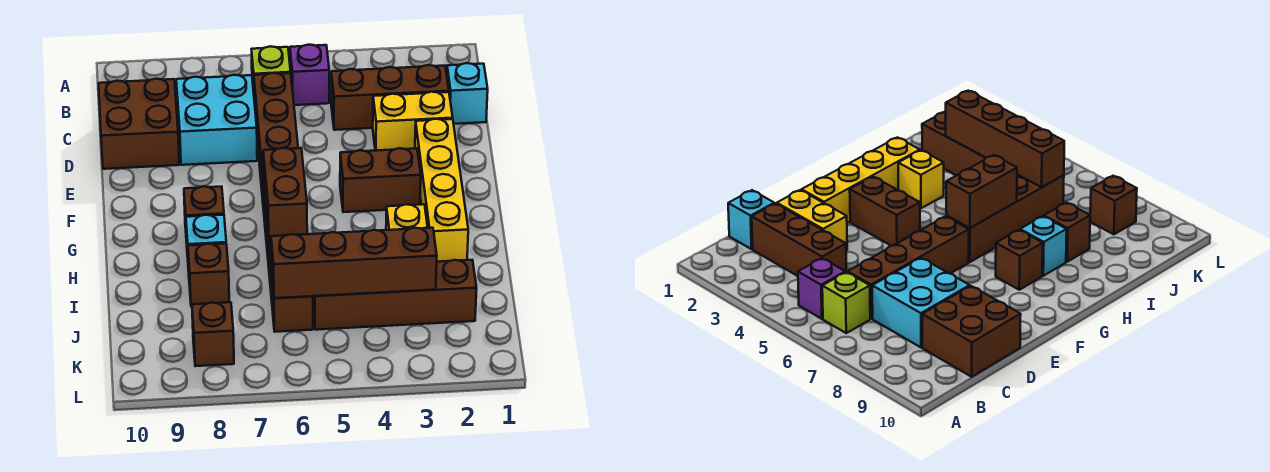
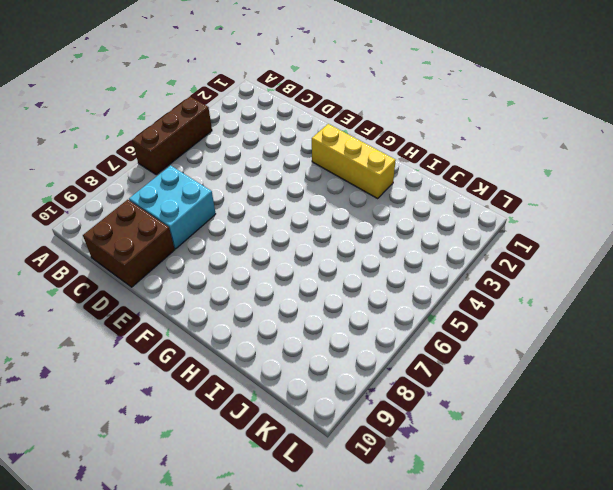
brown brick A4:A6 level 1 -> brown brick C2:C4 level 1
yellow brick F2:H2 level 1 -> yellow brick E2:H2 level 1
none -> purple brick B5 level 1
none -> lime brick B6 level 1
none -> cyan brick C1 level 1

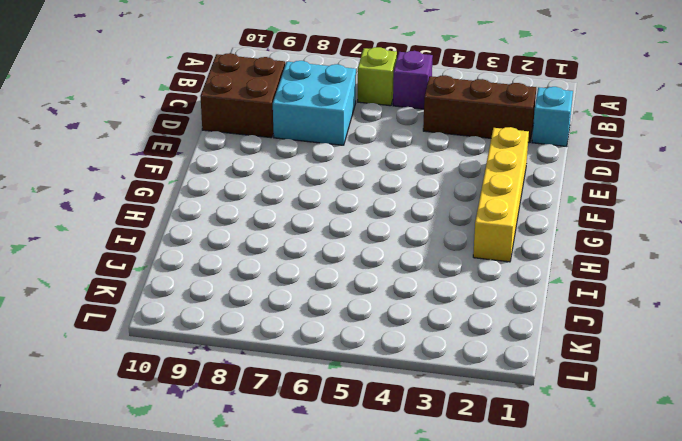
none -> brown brick C6:F6 level 1
none -> yellow brick D2:D3 level 1
none -> brown brick F3:F4 level 1

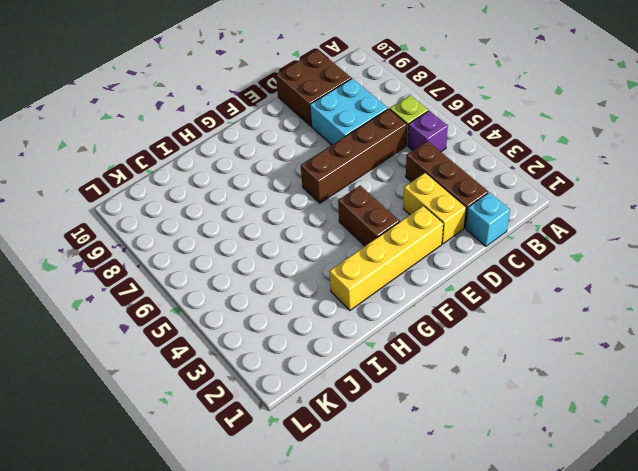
none -> brown brick G6:J6 level 1
none -> brown brick G8 level 1
none -> yellow brick H3 level 1

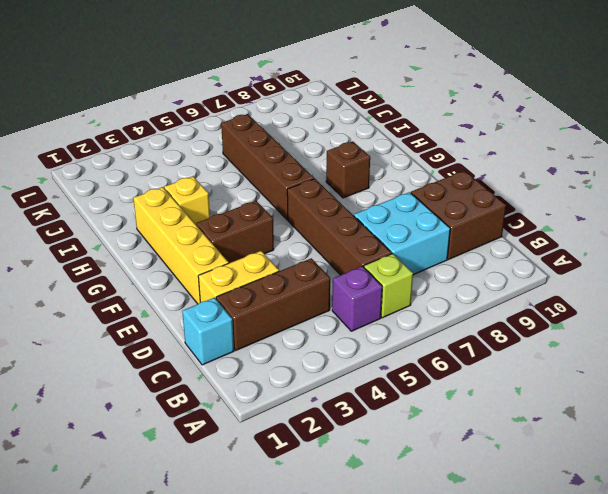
none -> cyan brick H8 level 1
none -> brown brick I8 level 1
none -> brown brick J2:J5 level 1

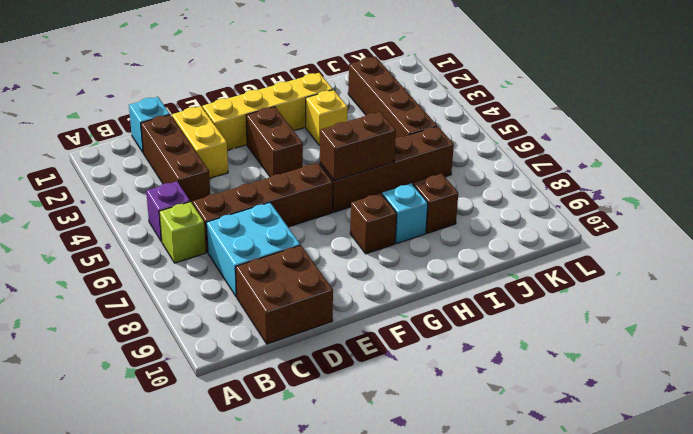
none -> brown brick K8 level 1
none -> brown brick J3:J6 level 2

